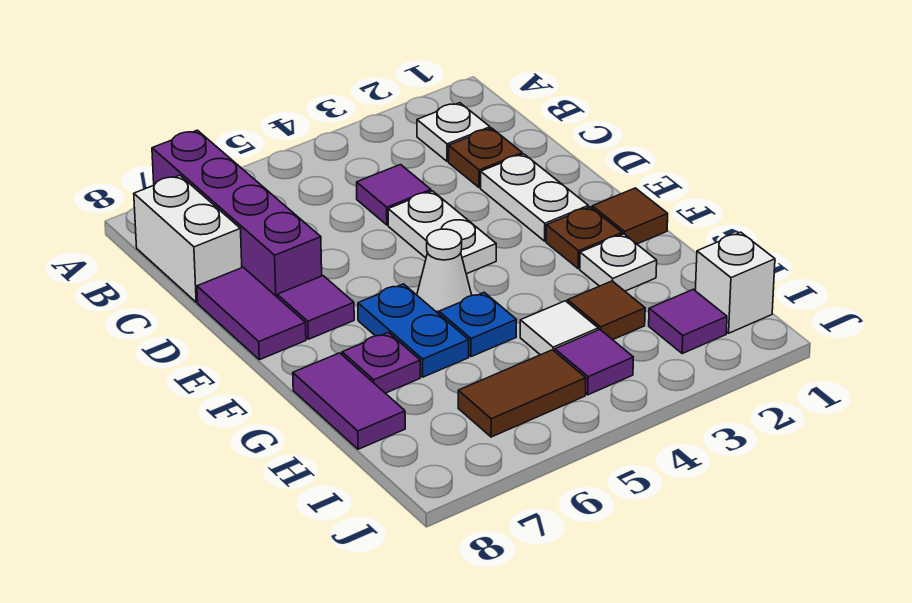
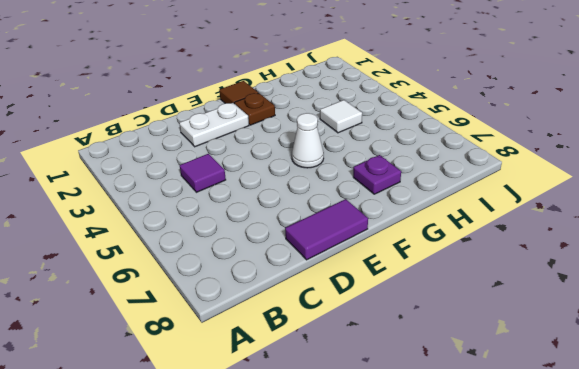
none -> purple brick A7:D7 level 1
none -> white plate B2 level 1
none -> white brick B8:C8 level 1

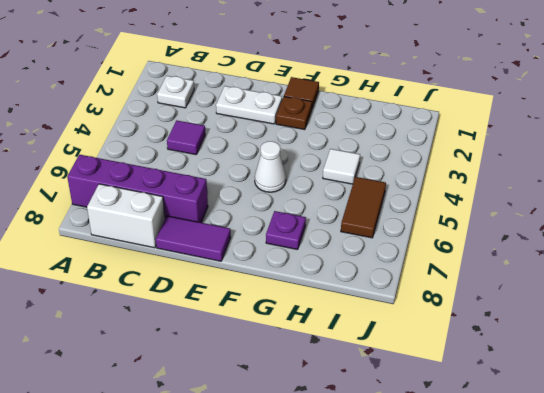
none -> brown plate C2 level 1
none -> white plate D4:E4 level 1
none -> purple tile E7 level 1

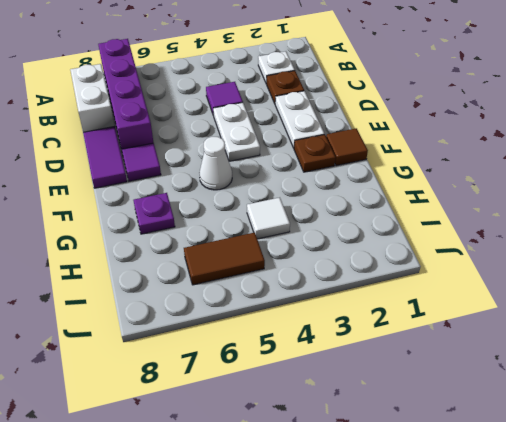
none -> blue plate F6:G6 level 1
none -> white plate G2 level 1
none -> blue plate G5 level 1

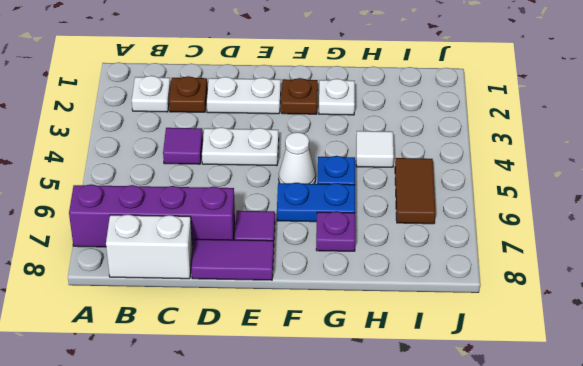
none -> brown tile F1 level 1
none -> purple tile G8:H8 level 1
none -> brown tile H3 level 1

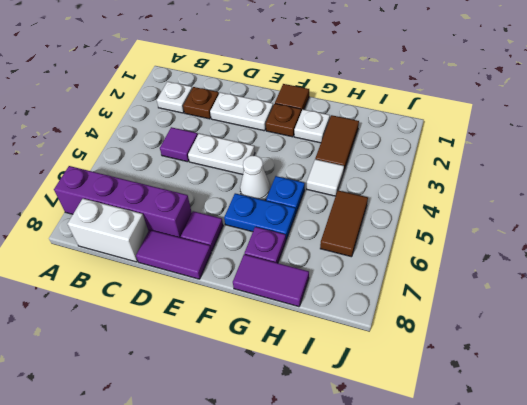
brown tile H2:H3 level 1 -> brown tile H3 level 1
none -> white brick I1 level 1
none -> purple tile I2 level 1
none -> purple tile I4 level 1

